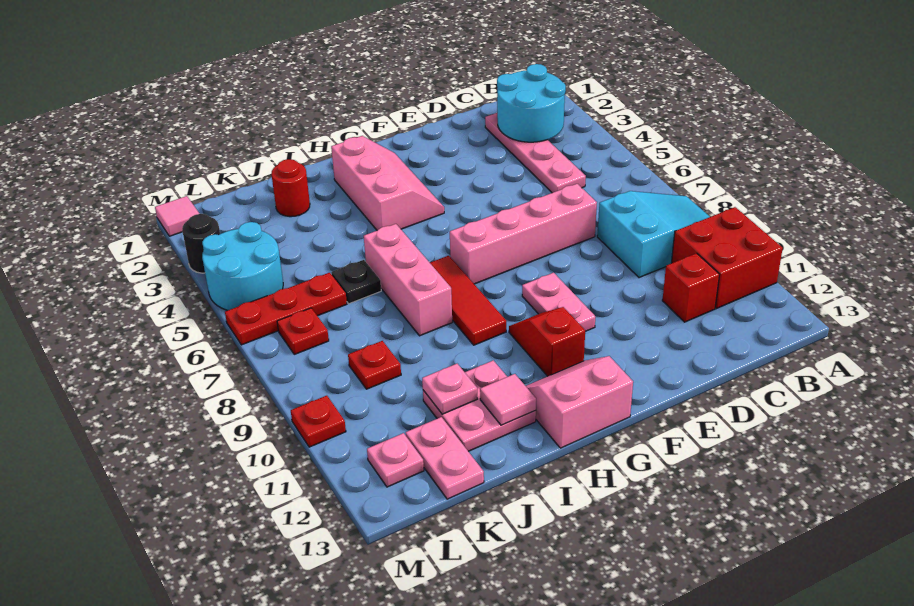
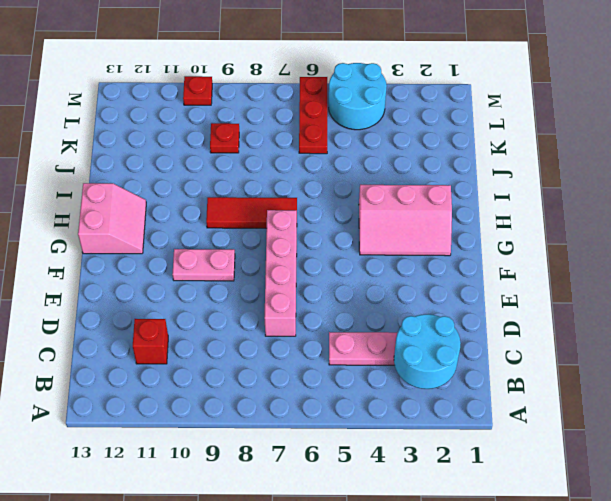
none -> cyan slope A8:C9 level 1 top C
none -> red brick A10:B11 level 1
none -> red slope G10:G11 level 1 top 11

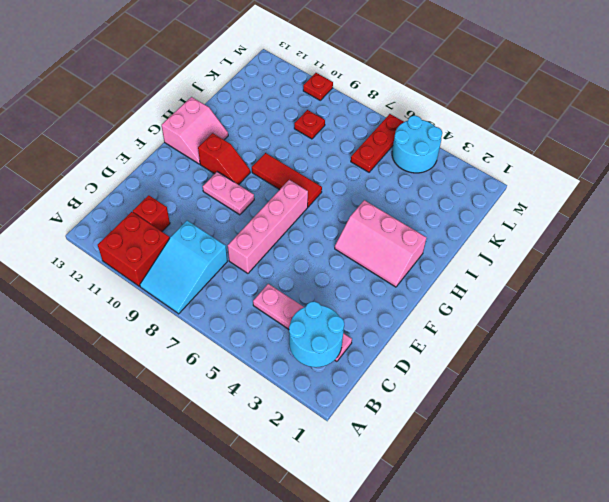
none -> pink brick I6:I8 level 1
none -> pink plate I11:J12 level 1
none -> red round brick J2 level 1

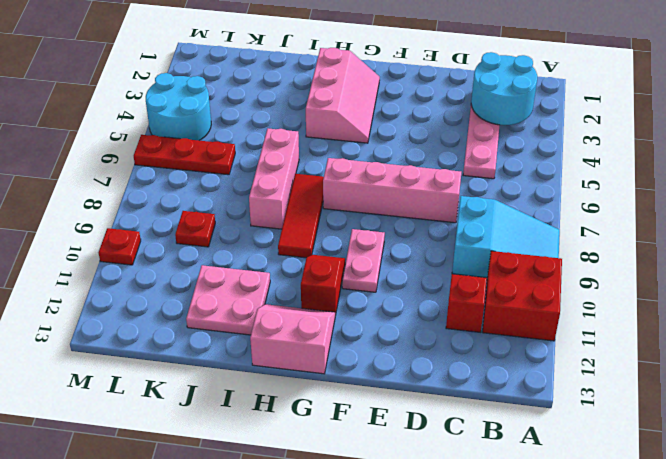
none -> red round brick J2 level 1
none -> black plate J6 level 1
none -> pink plate K12:K13 level 1

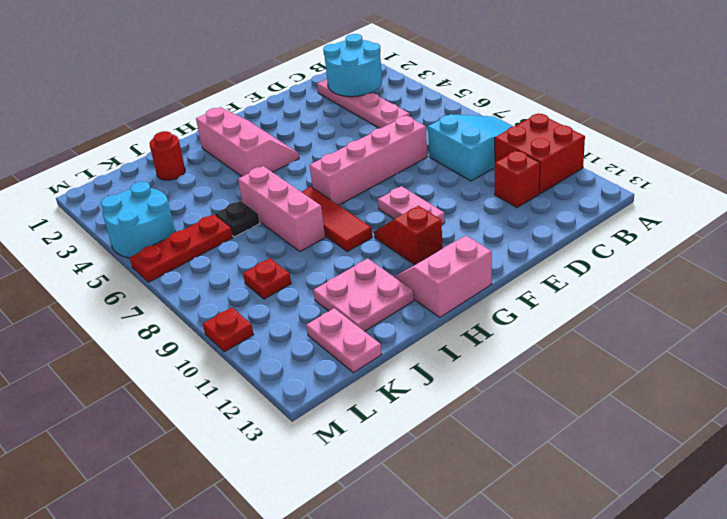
none -> red plate L7 level 1
none -> pink plate L12 level 1
none -> pink tile M1 level 1

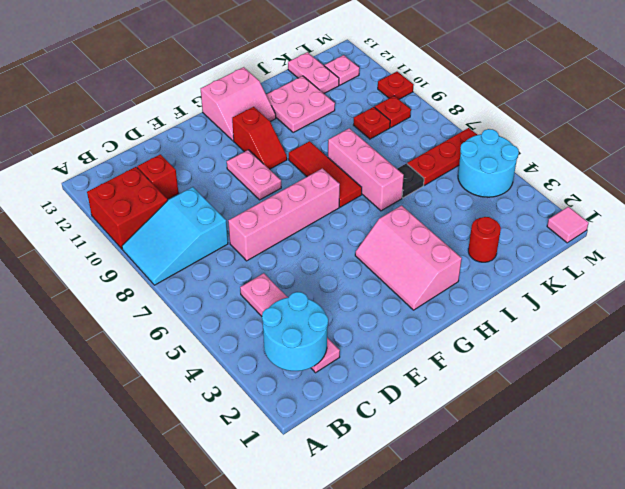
red plate L9 level 1 -> red plate L7 level 1
none -> black round brick M3 level 1
none -> pink tile I12 level 2
none -> pink plate J11 level 2

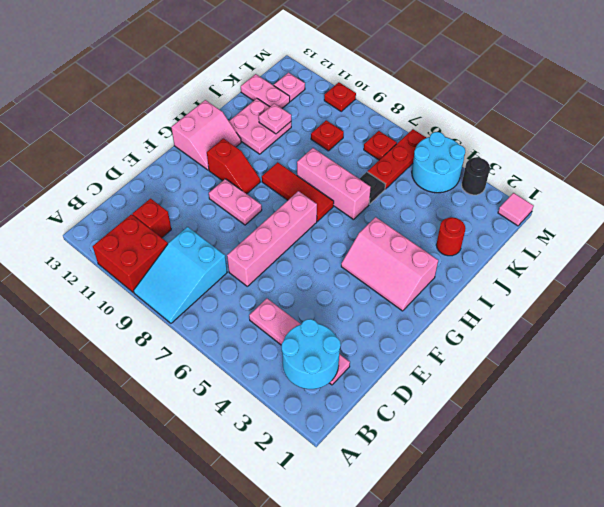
none -> pink tile I12 level 2

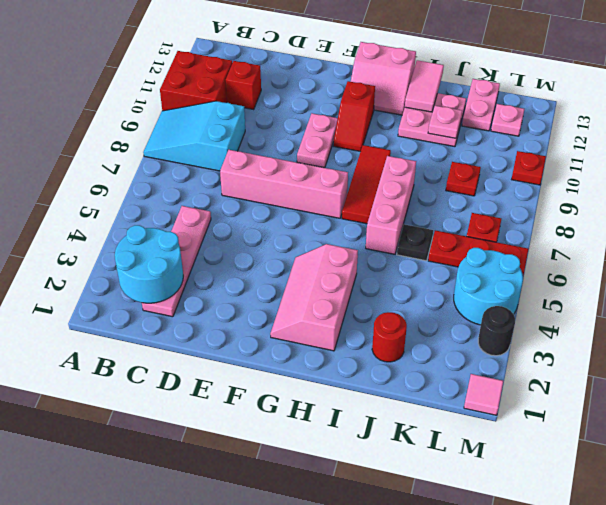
pink tile I12:I13 level 2 -> pink tile I12 level 2

